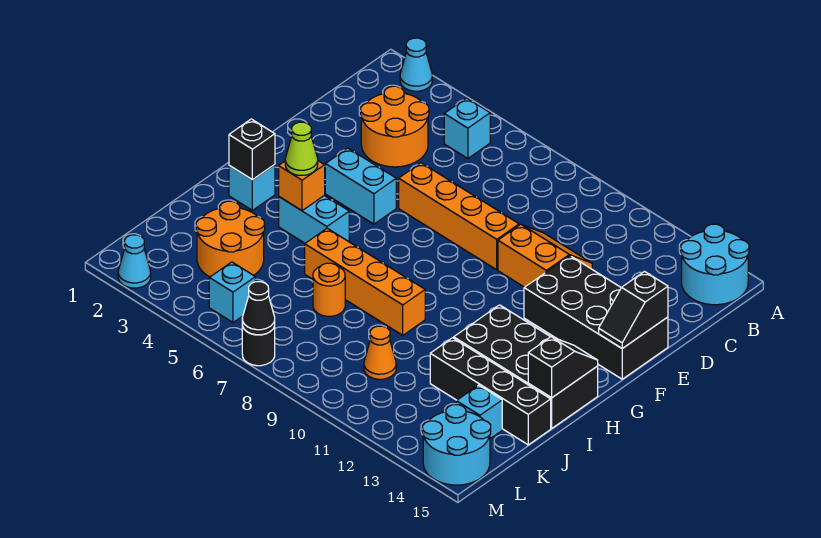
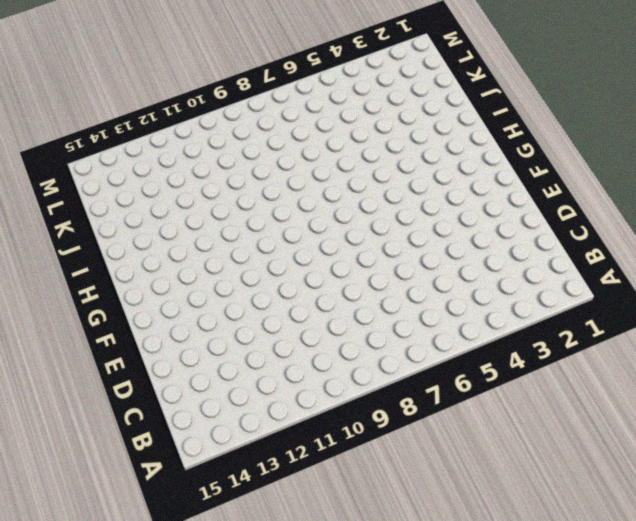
none -> cyan cone A2 level 1
none -> cyan round brick A14:B15 level 1
none -> cyan brick B5 level 1

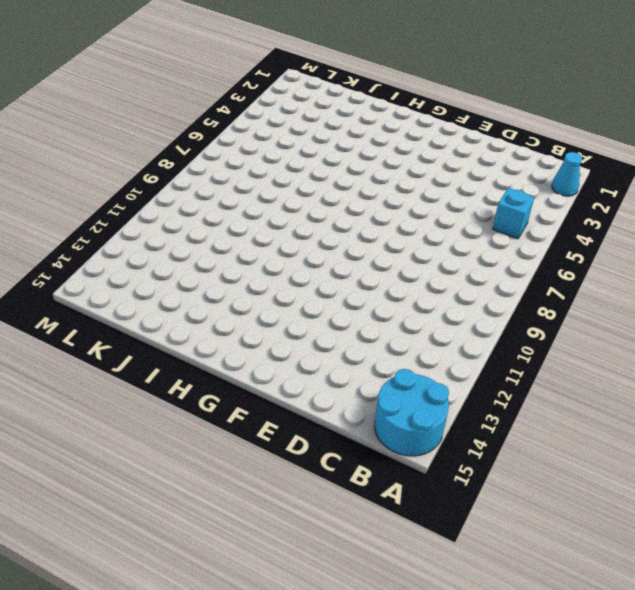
none -> orange round brick C3:D4 level 1
none -> orange slope D10:E11 level 1 top E
none -> orange brick E6:E9 level 1

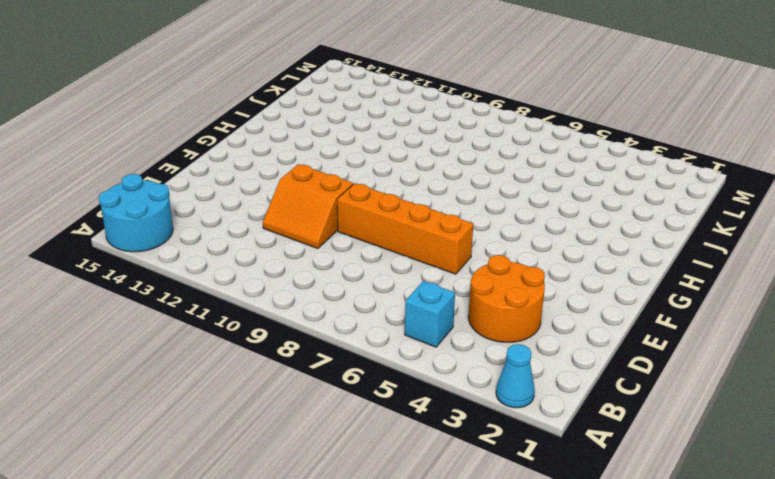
none -> black brick E12:F15 level 1
none -> cyan brick F4:F5 level 1
none -> cyan brick H2 level 1

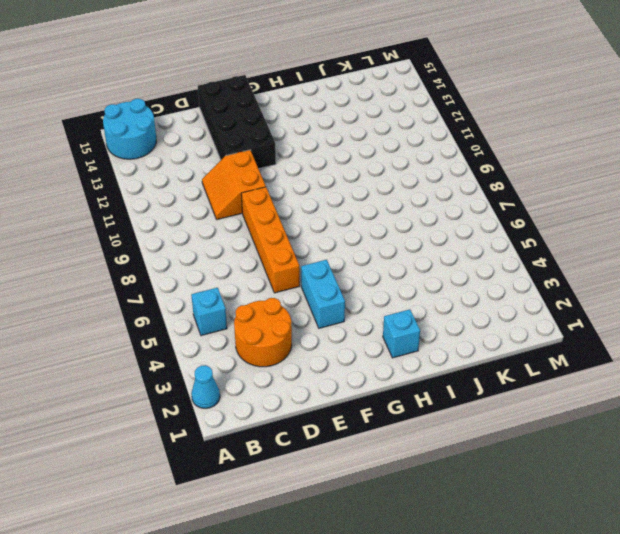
none -> cyan brick H4:H5 level 1
none -> black brick H12:I15 level 1
none -> orange brick I6:I9 level 1

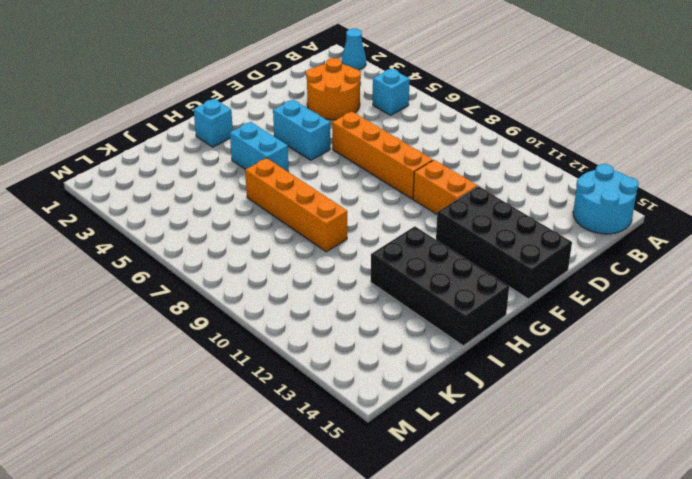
none -> orange round brick J3:K4 level 1
none -> orange round brick J7 level 1
none -> black brick J12:J15 level 1

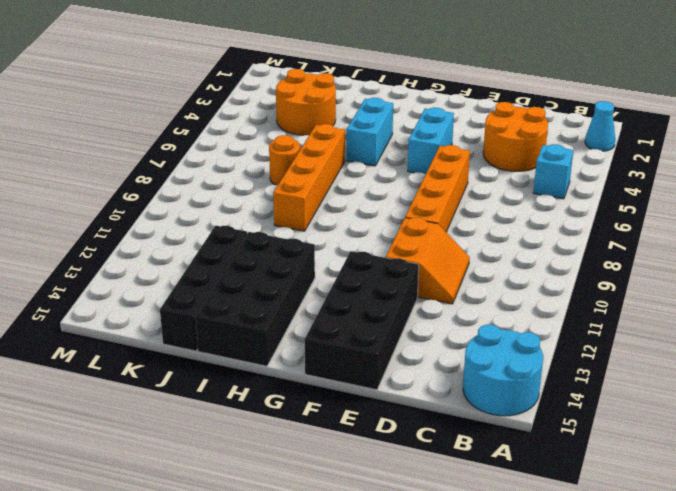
none -> cyan brick H2 level 1
none -> orange cone K10 level 1
none -> cyan brick K14 level 1

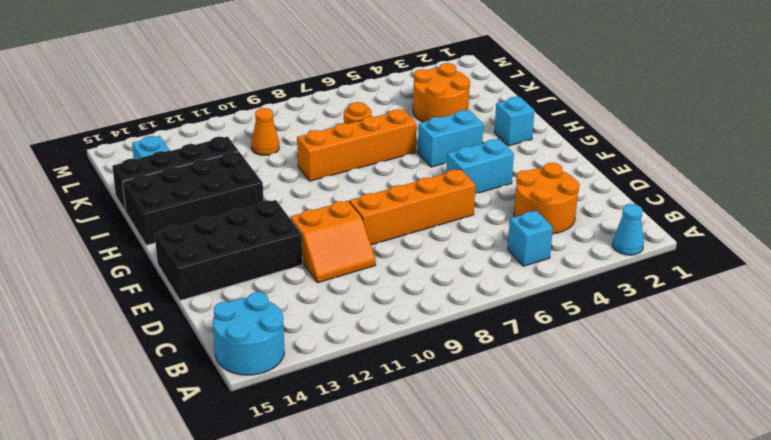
none -> cyan brick L5 level 1
none -> cyan round brick L14:M15 level 1
none -> cyan cone M2 level 1

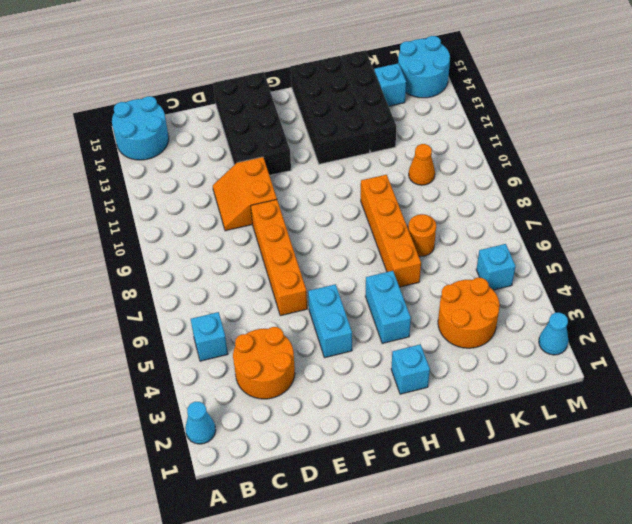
none -> black round brick M7 level 1
none -> black slope E15:F15 level 2 top E
none -> black brick H2 level 2

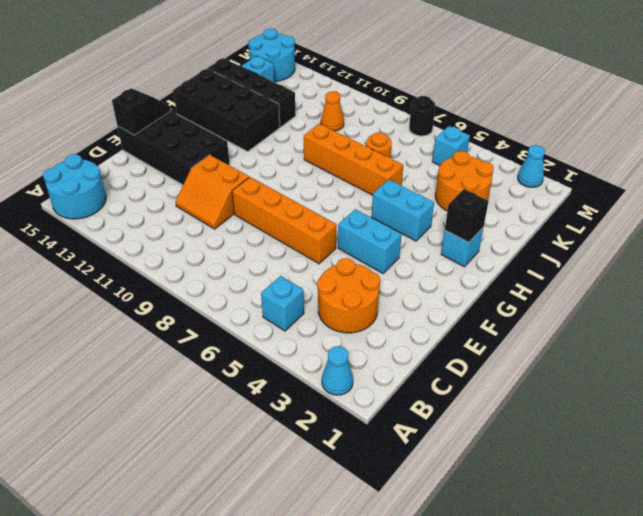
none -> orange brick H4 level 2
none -> black slope H15:I15 level 2 top I
none -> black cone M7 level 2

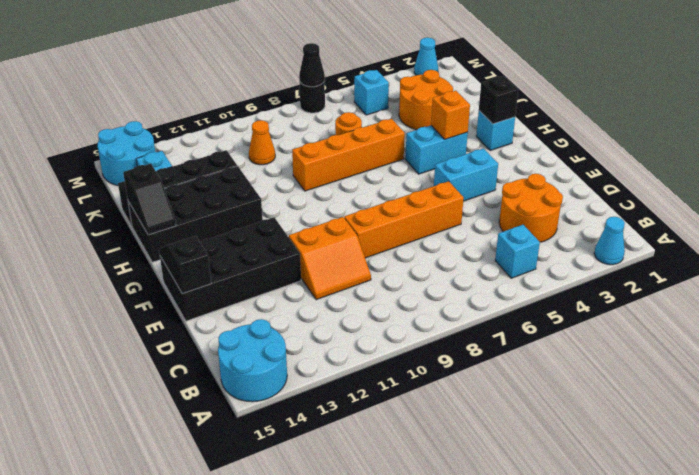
none -> lime cone H4 level 3

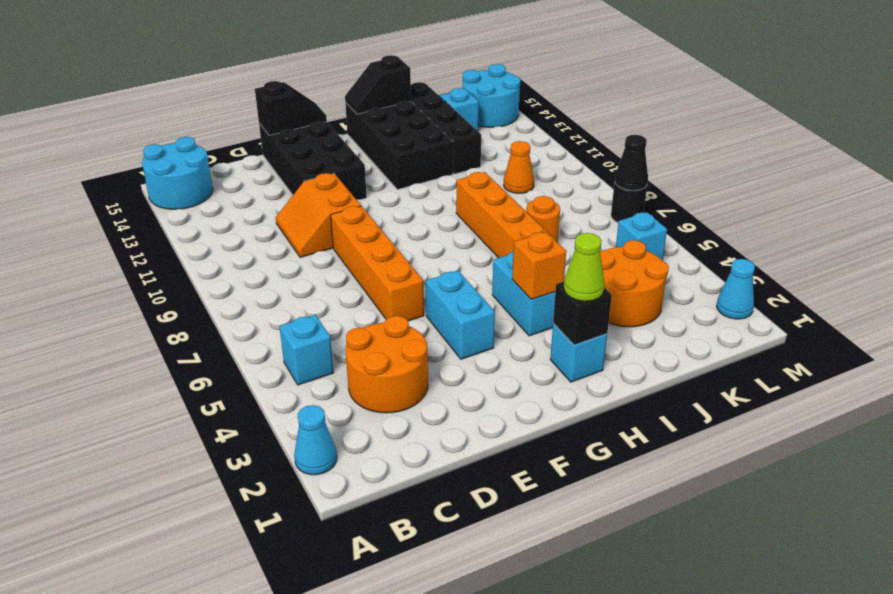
lime cone H2 level 3 -> lime cone H4 level 3

